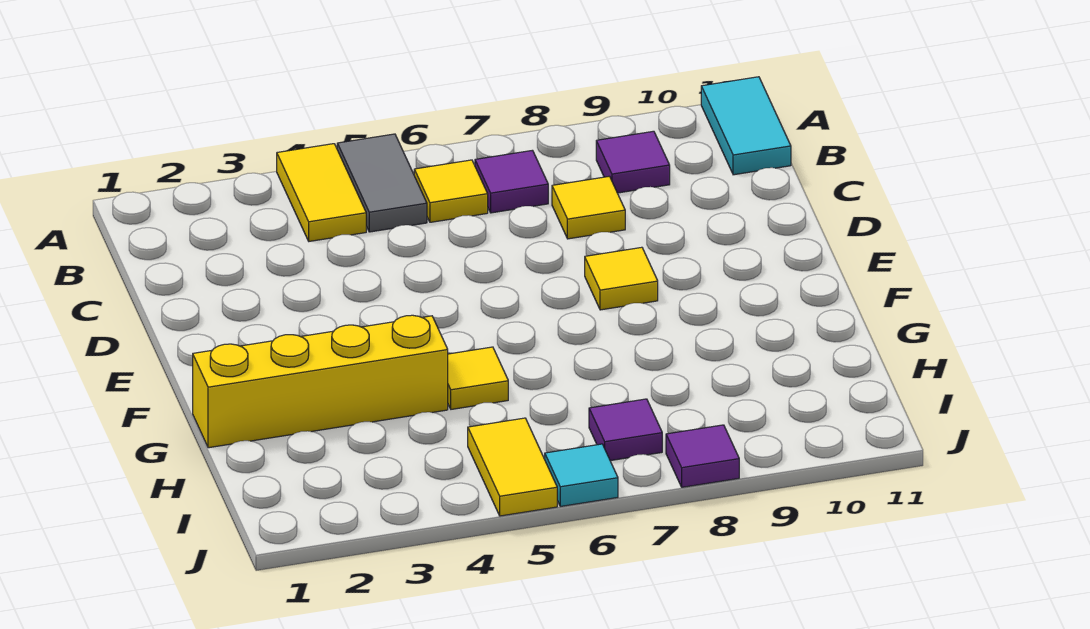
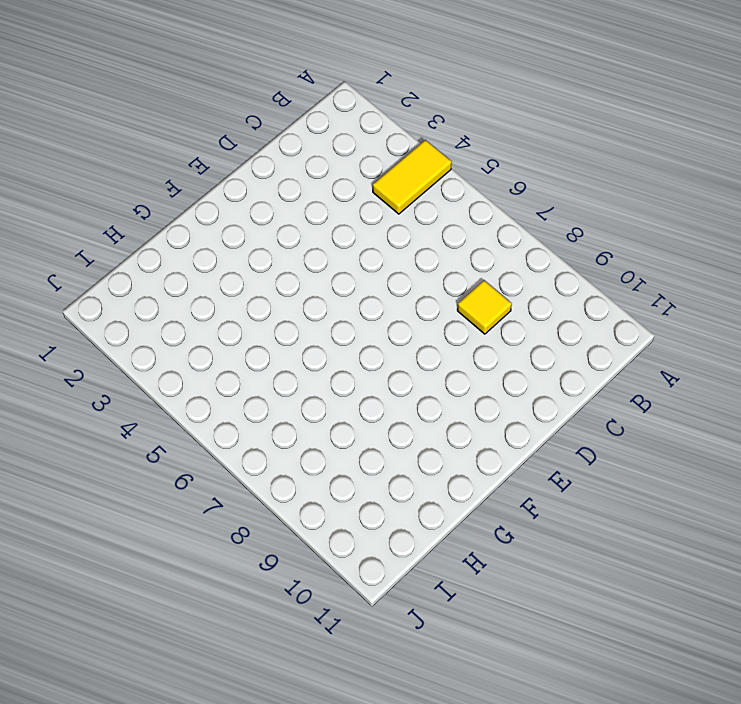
none -> grey tile A5:B5 level 1
none -> cyan tile A11:B11 level 1
none -> yellow tile B6 level 1

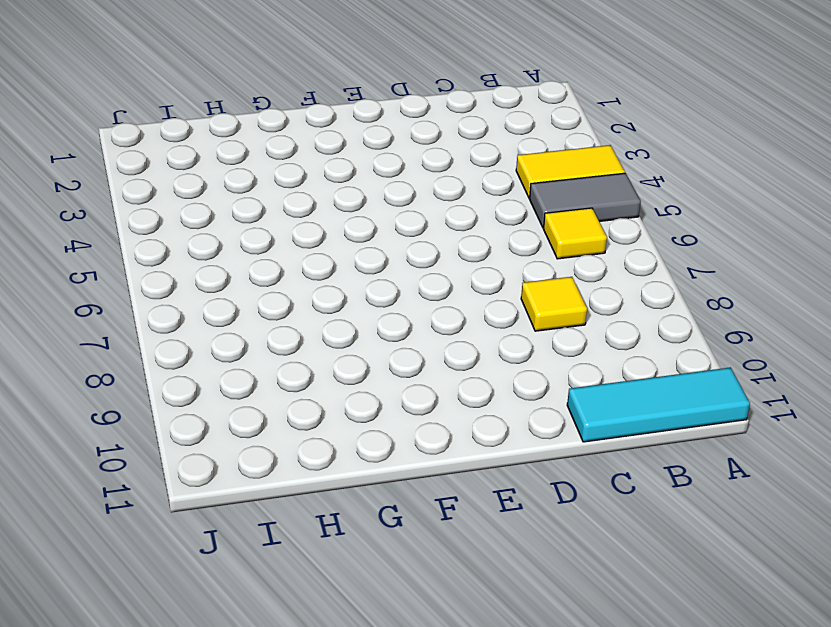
cyan tile A11:C11 level 1 -> cyan tile A11:B11 level 1
none -> purple tile B7 level 1
none -> purple tile B9 level 1
none -> yellow tile E8 level 1

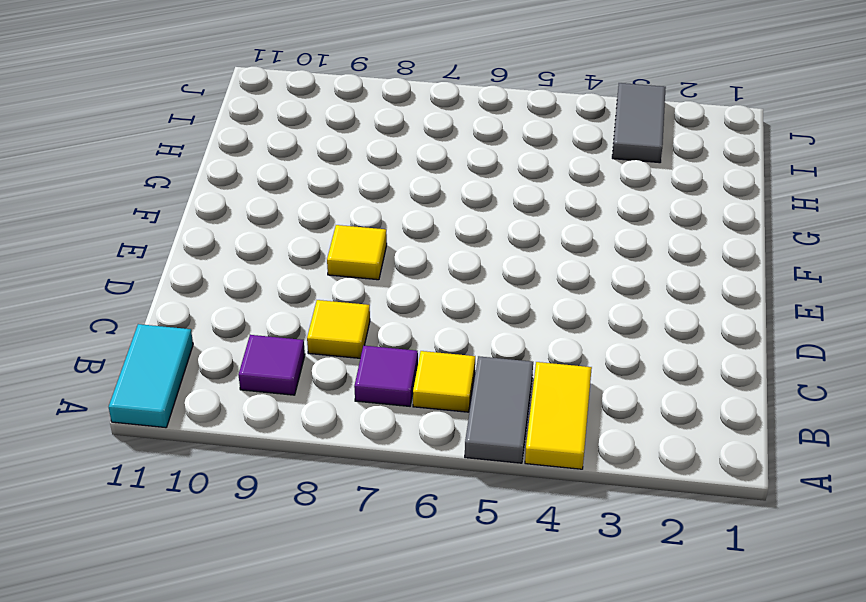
grey tile I3:J3 level 1 -> none
none -> yellow brick G1:G4 level 1
none -> yellow tile G5 level 1
none -> yellow tile I5:J5 level 1

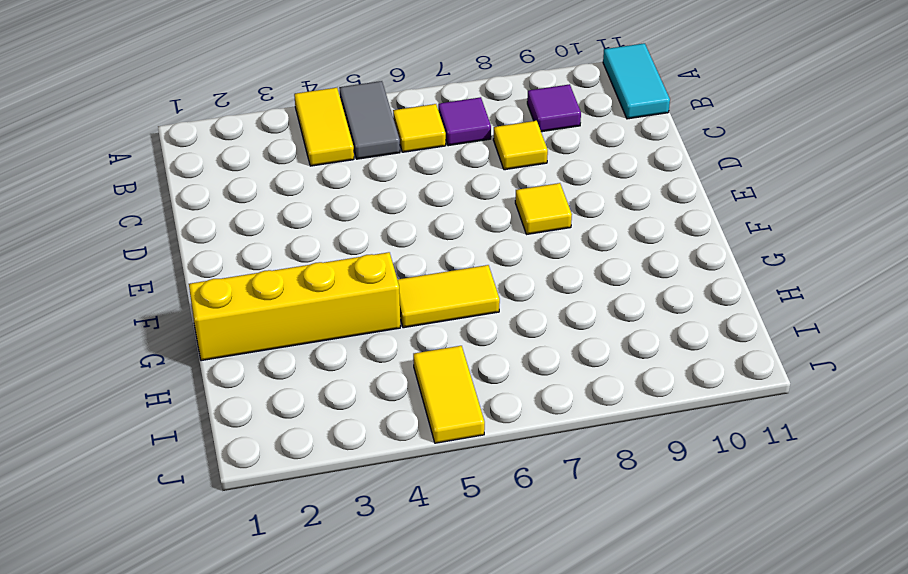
yellow tile G5:G6 level 1 -> yellow tile G5 level 1
none -> purple tile I7 level 1
none -> cyan tile J6 level 1
none -> purple tile J8 level 1

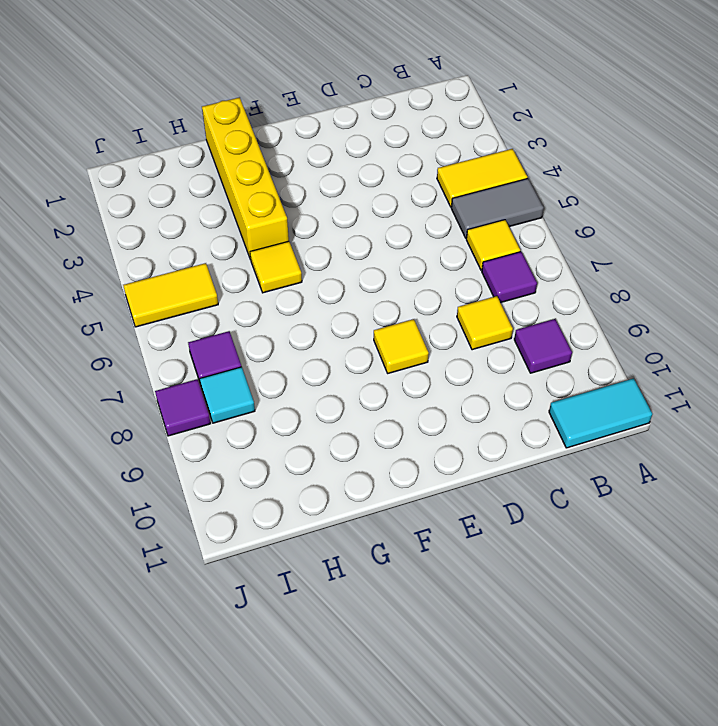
cyan tile I8 level 1 -> cyan tile J6 level 1

